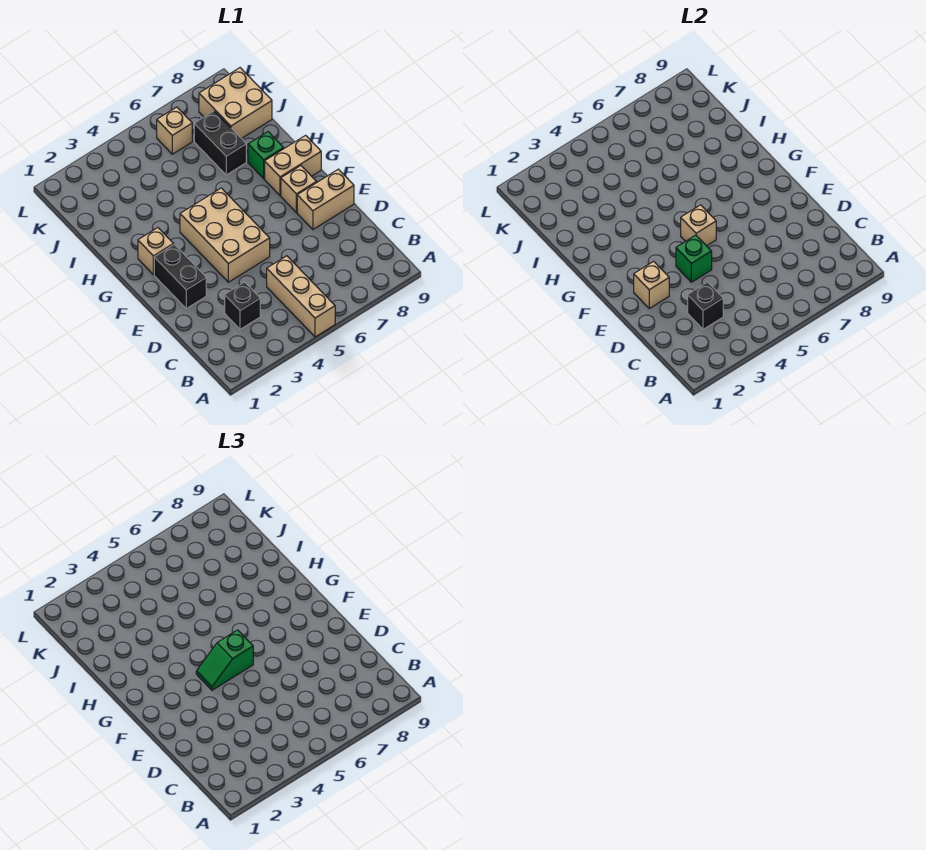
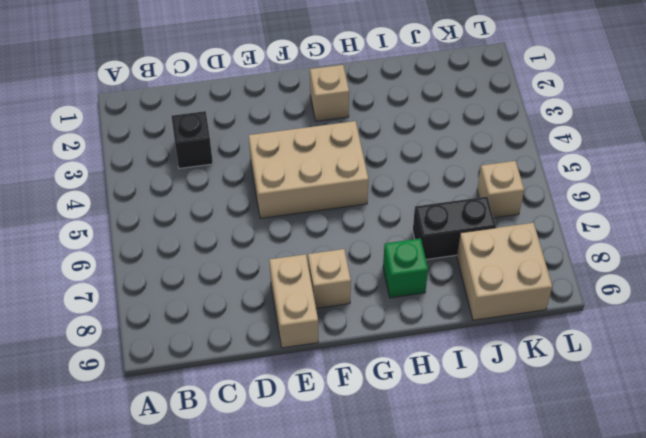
none -> tan brick A5:C5 level 1
none -> black brick E2:F2 level 1
none -> tan brick G8:G9 level 1

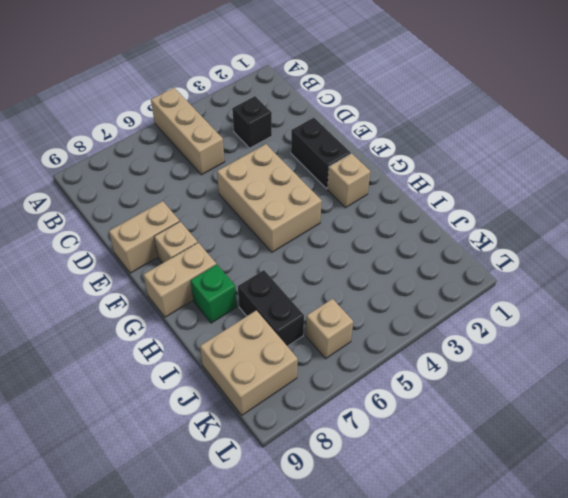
none -> black brick C3 level 2
none -> tan brick E2 level 2
none -> green brick E4 level 2

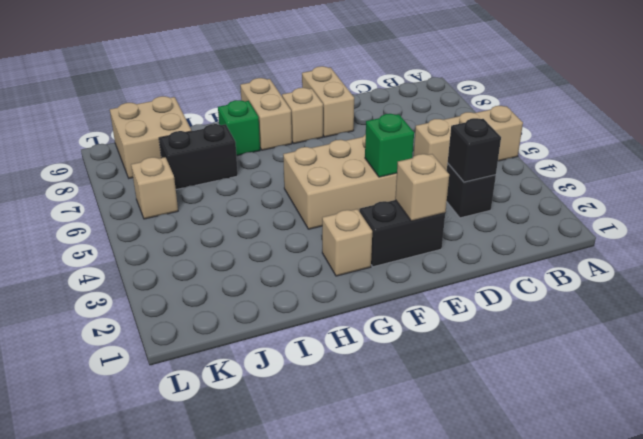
none -> tan brick F5 level 2
none -> green slope F4:F5 level 3 top 5

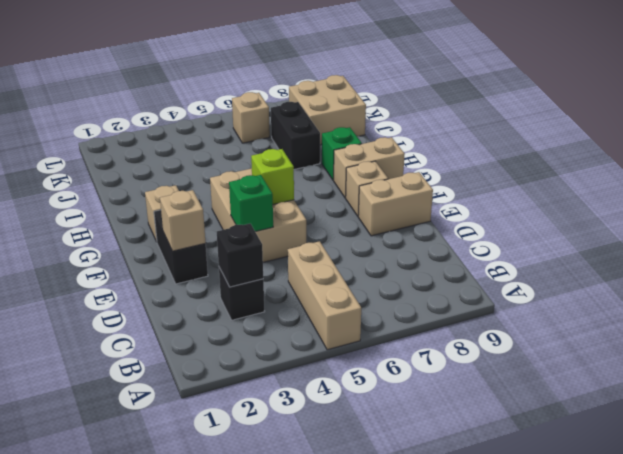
lime brick F5 level 2 -> tan brick F5 level 2
none -> green slope F4:F5 level 3 top 5

